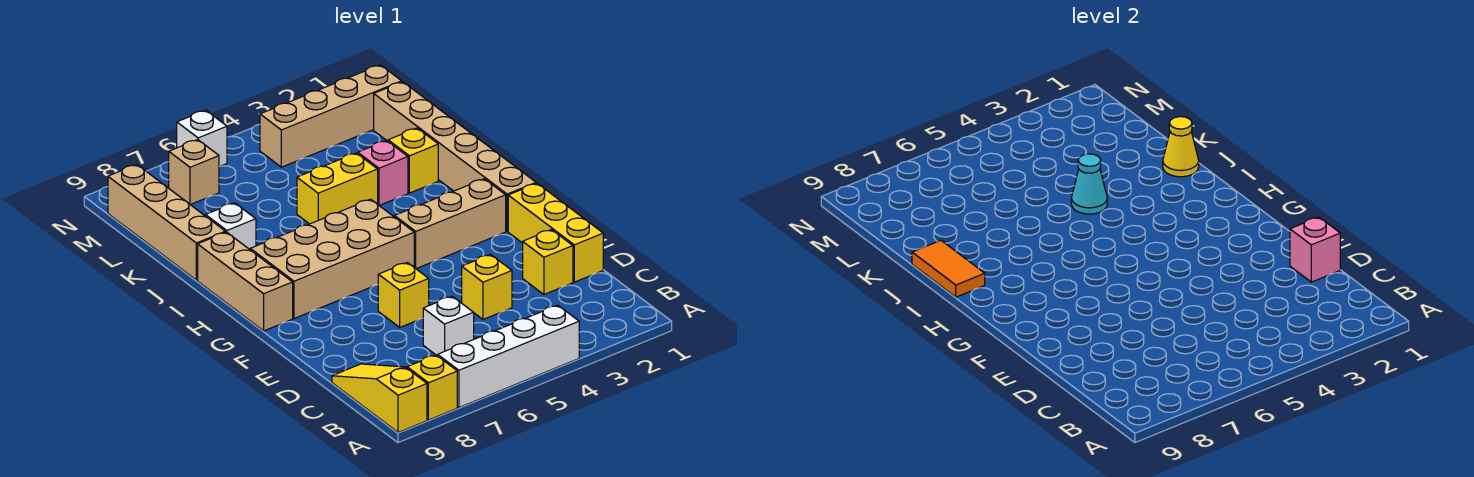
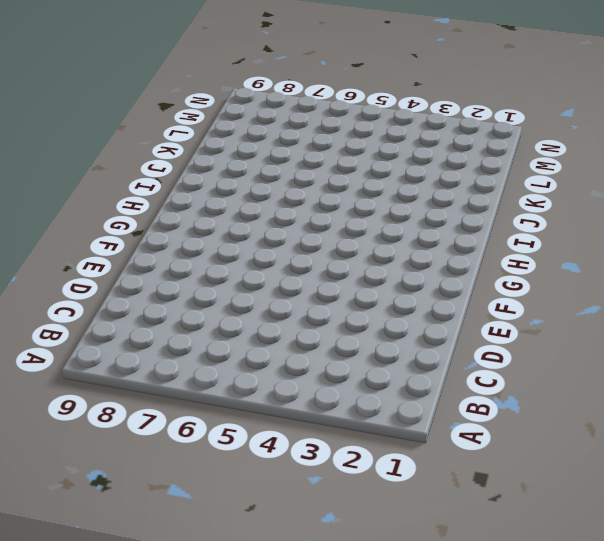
none -> white brick A4:A7 level 1
none -> yellow brick A8 level 1
none -> yellow slope A9:C9 level 1 top A

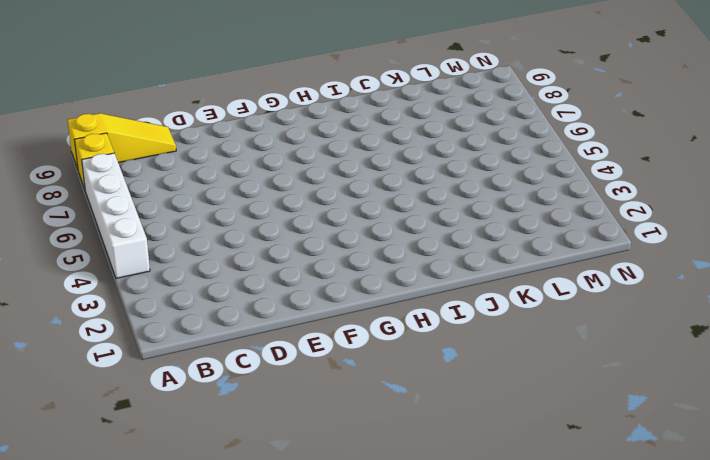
none -> white brick C6 level 1
none -> yellow brick D1:F1 level 1
none -> yellow brick D2 level 1

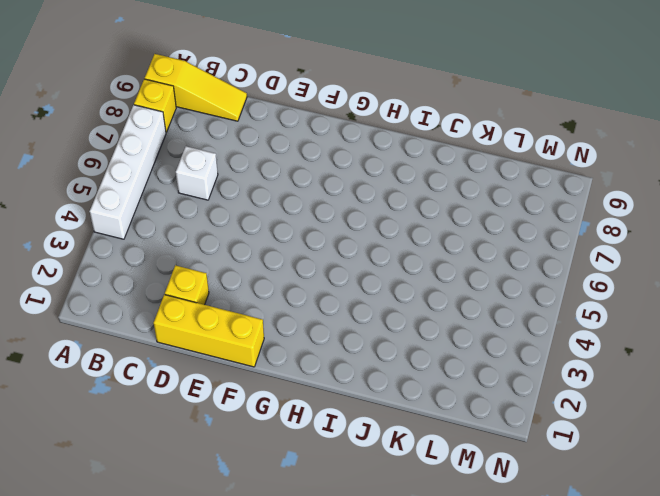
none -> yellow brick D4 level 1
none -> yellow brick E6 level 1
none -> tan brick G1:L1 level 1

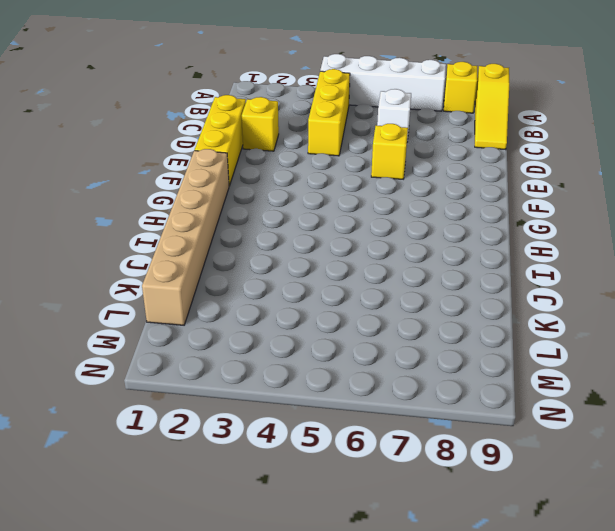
yellow brick B4:D4 level 1 -> yellow brick D4 level 1
none -> tan brick G2:G4 level 1
none -> tan brick G5:H8 level 1
none -> tan brick G9:I9 level 1

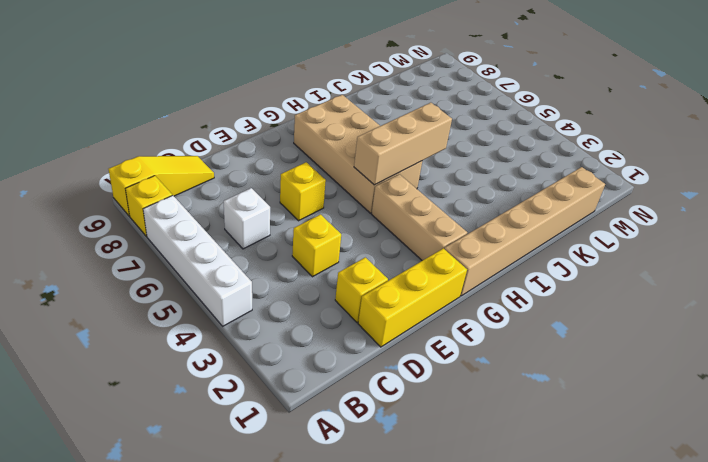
tan brick G5:I5 level 2 -> tan brick G9:I9 level 1
none -> yellow brick J2 level 1
none -> pink brick J3 level 1
none -> yellow brick J4:J5 level 1

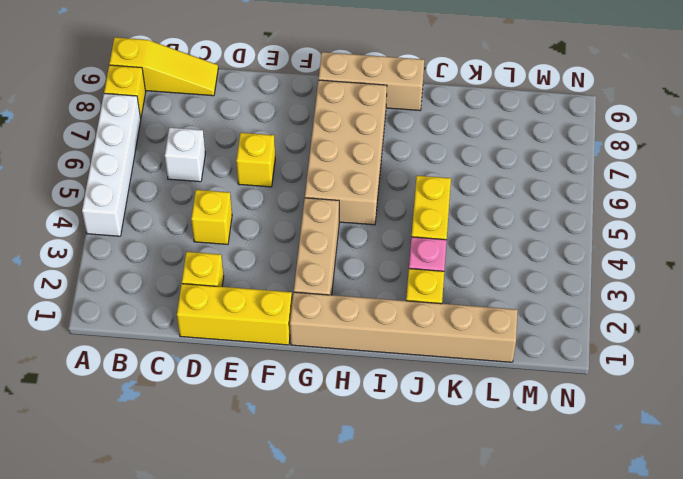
none -> white brick J8 level 1
none -> tan brick J9:M9 level 1
none -> tan brick M1:M4 level 1

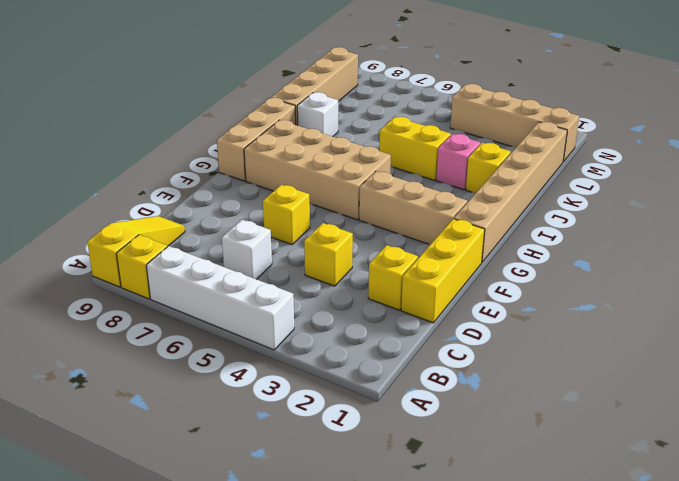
none -> tan brick M7 level 1
none -> white brick N6 level 1
none -> pink brick D1 level 2

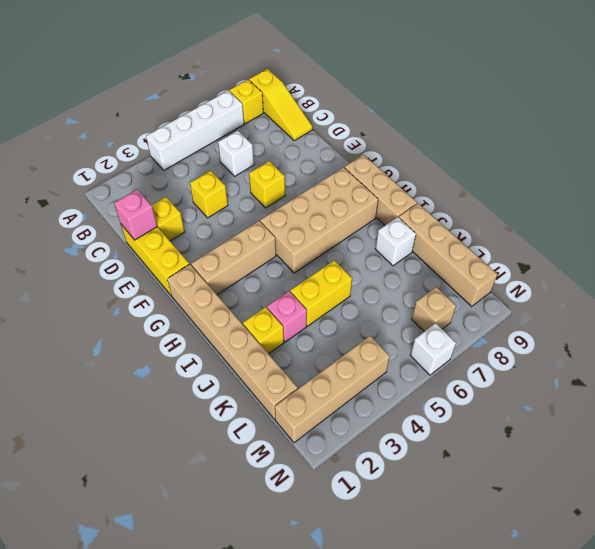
none -> orange tile I9:J9 level 2
none -> yellow cone J1 level 2
none -> cyan cone J4 level 2

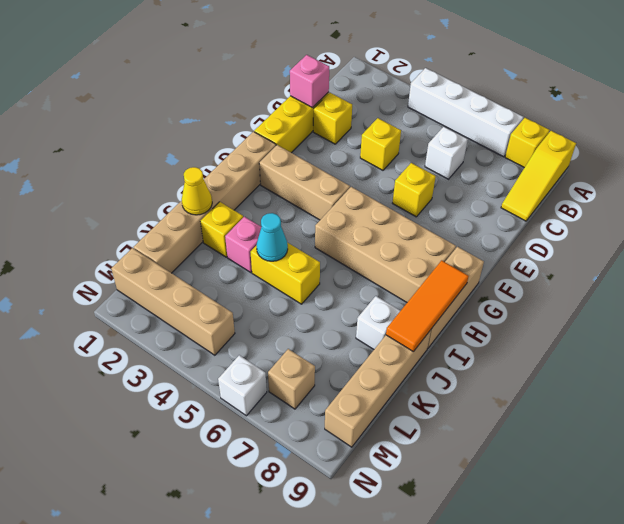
orange tile H9:J9 level 2 -> orange tile I9:J9 level 2

